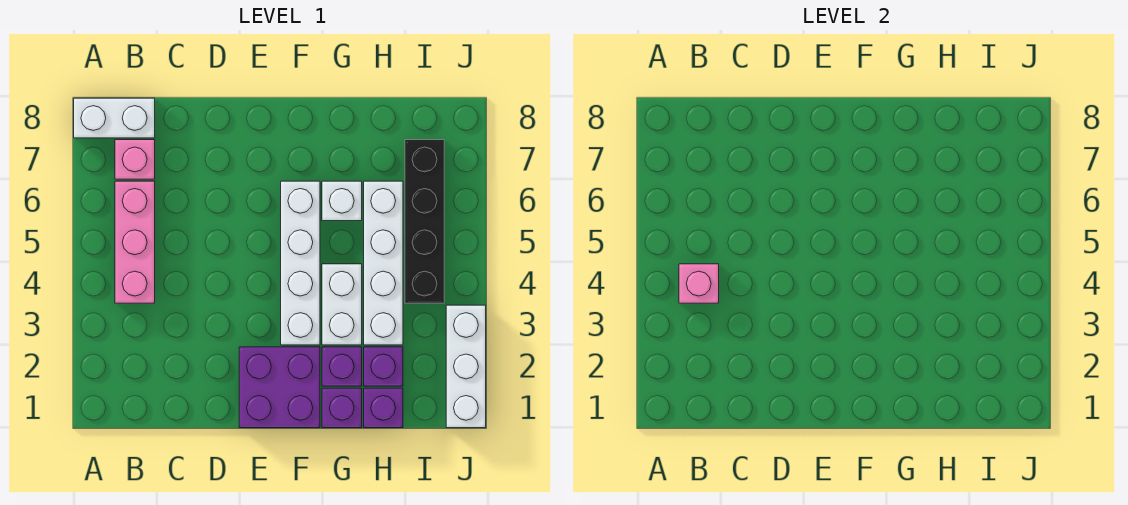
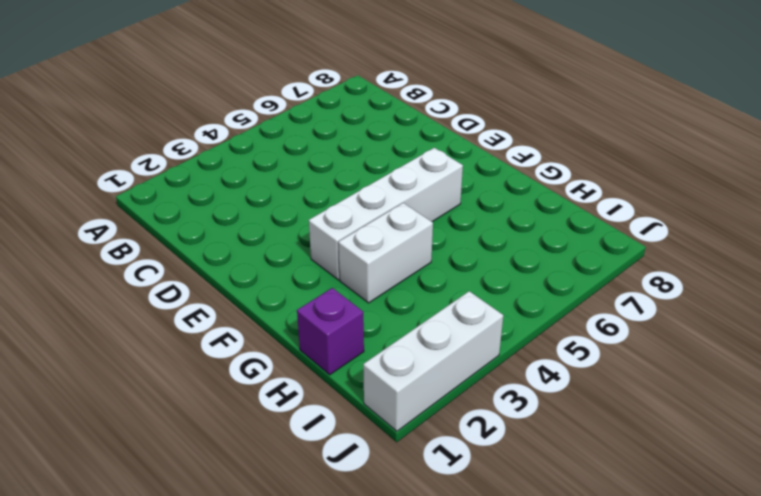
none -> white brick A8:B8 level 1
none -> pink brick B4:B6 level 1
none -> pink brick B7 level 1

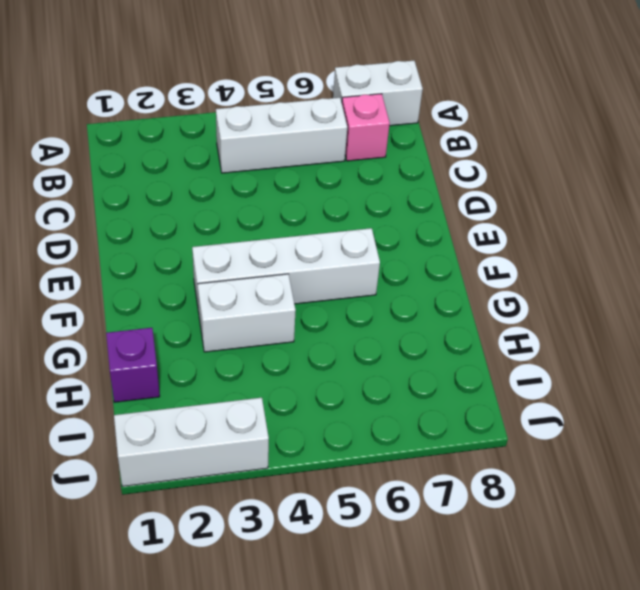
white brick A7:A8 level 1 -> white brick A8:B8 level 1
white brick B4:B6 level 1 -> pink brick B4:B6 level 1
none -> purple brick E1:F2 level 1
none -> purple brick G1 level 1
none -> purple brick G2 level 1

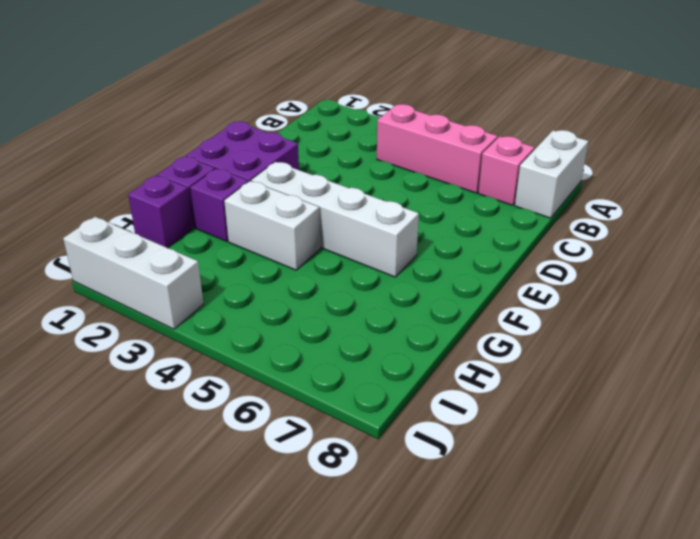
none -> white brick G6 level 1
none -> purple brick H2 level 1
none -> white brick H3:H6 level 1

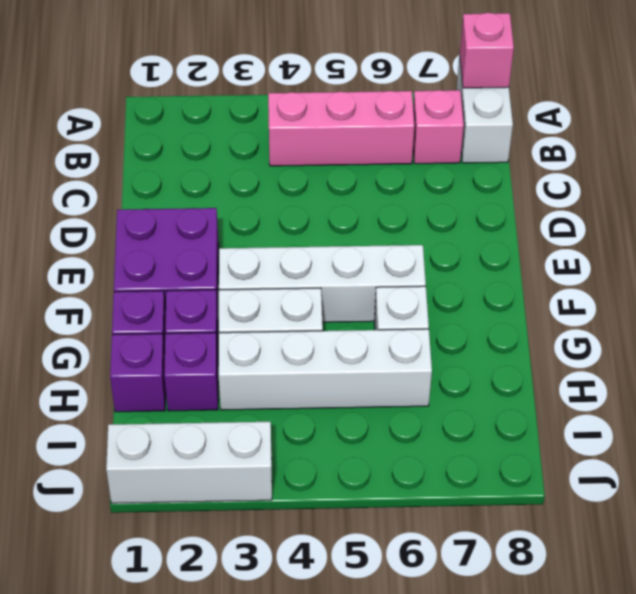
pink brick A8 level 2 -> pink brick B4 level 2
none -> black brick I4:I7 level 1

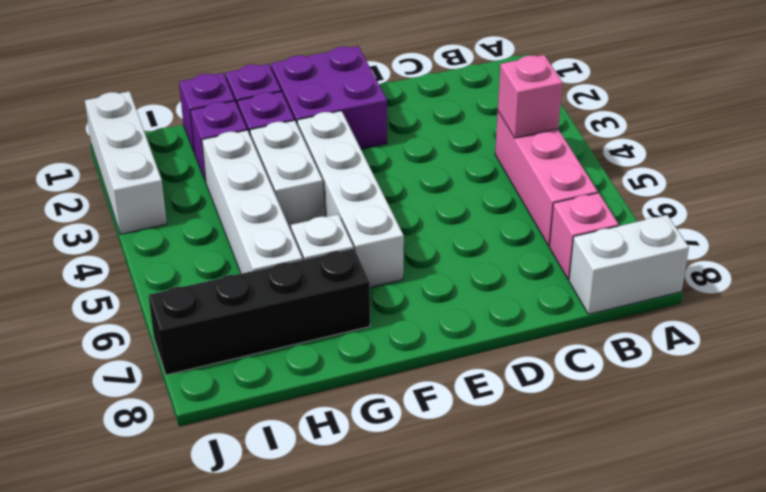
black brick G7:J7 level 1 -> black brick I4:I7 level 1

